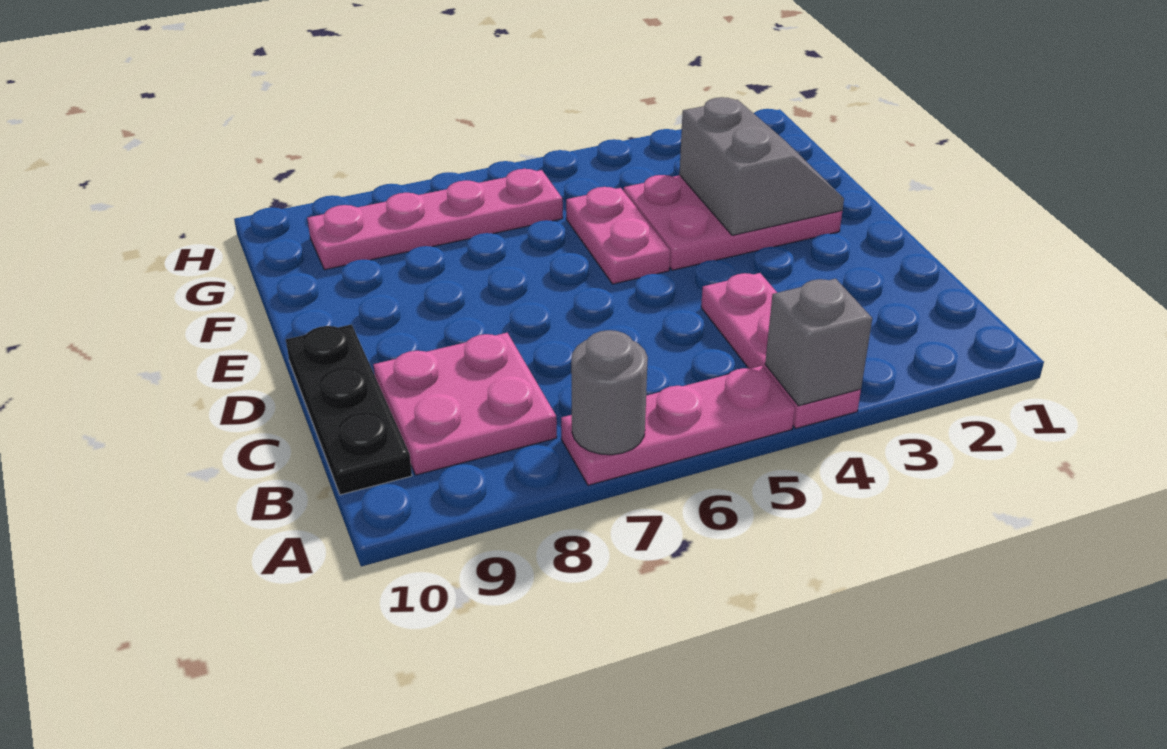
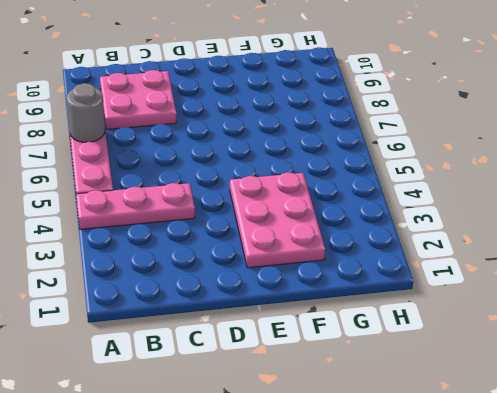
none -> black plate B10:D10 level 1
none -> pink plate E5:F5 level 1

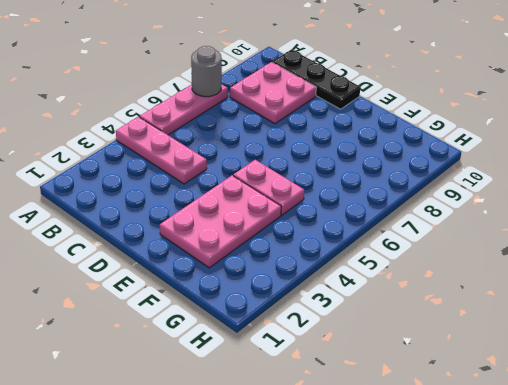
none -> pink plate G6:G9 level 1
none -> grey brick A4 level 2

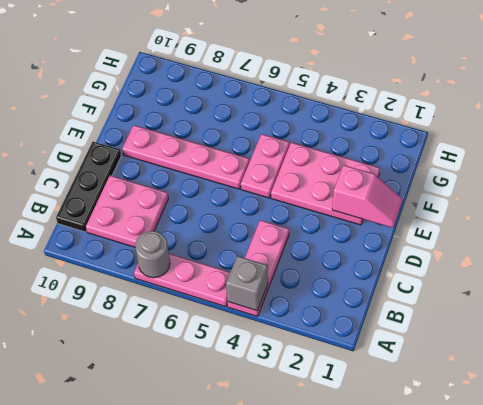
pink slope E1:E2 level 2 top 2 -> grey slope E2:F3 level 2 top 3
pink plate E6:E9 level 1 -> pink plate G6:G9 level 1

